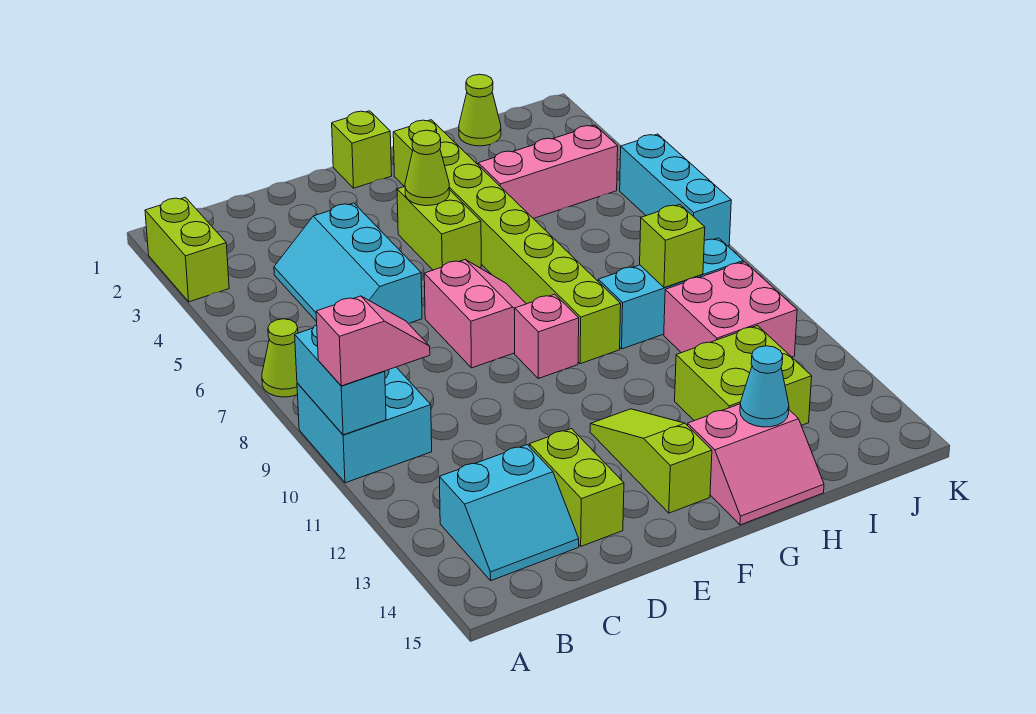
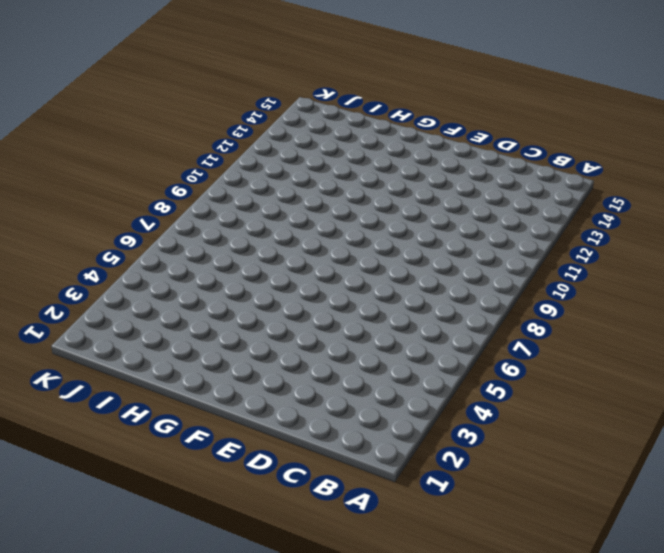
none -> lime brick A2:A3 level 1
none -> lime cone A7 level 1
none -> cyan brick A9:B10 level 1

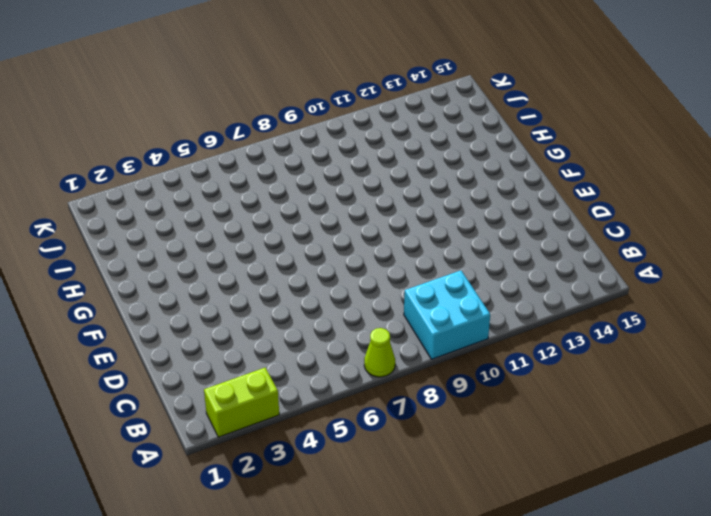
none -> cyan slope B13:C14 level 1 top 13
none -> cyan slope C4:D6 level 1 top D
none -> lime brick D13:D14 level 1

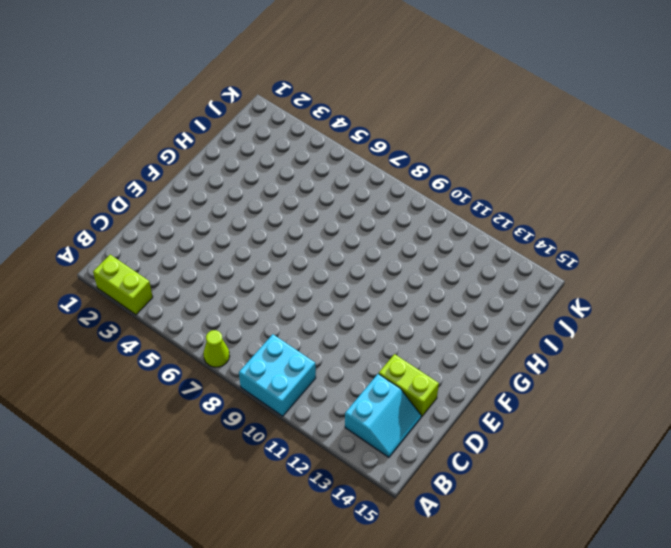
none -> cyan slope C4:D6 level 1 top D
none -> pink slope E7:F8 level 1 top E
none -> lime brick F1 level 1

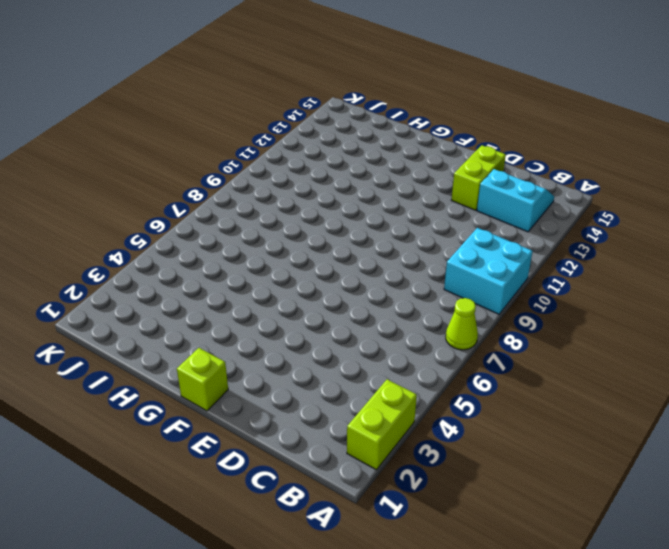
none -> cyan slope C4:D6 level 1 top D
none -> pink slope E7:F8 level 1 top E
none -> lime brick F4:F5 level 1

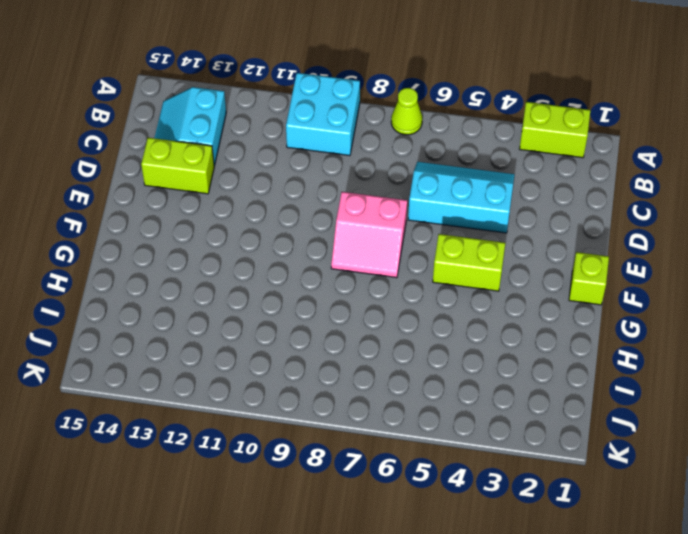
none -> pink brick F9 level 1
none -> lime slope F12:F14 level 1 top 14
none -> lime brick G2:G9 level 1

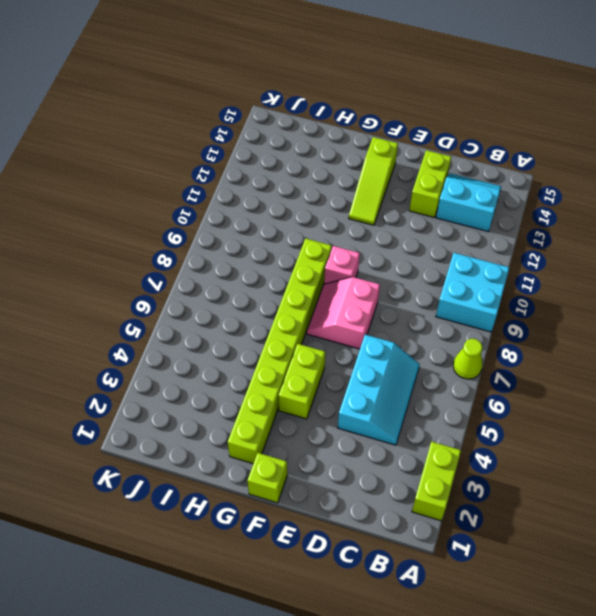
none -> pink slope G14:H15 level 1 top 14
none -> pink brick H4:J4 level 1
none -> cyan brick H9:J9 level 1

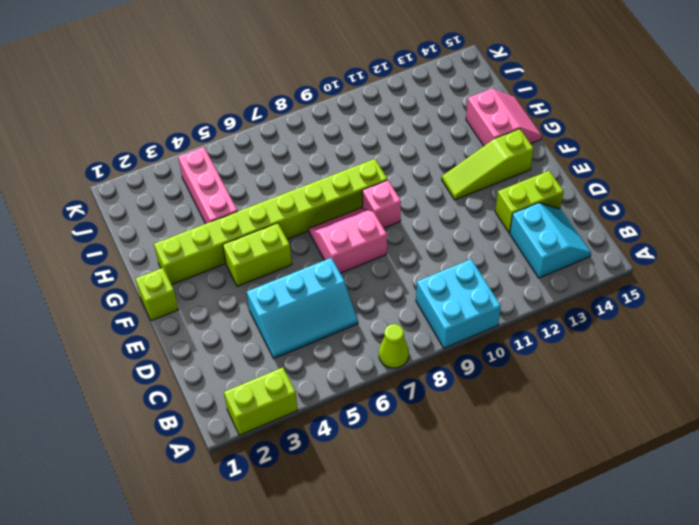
none -> cyan brick H9:J9 level 1
none -> lime brick H12:I13 level 1
none -> lime cone I1 level 1

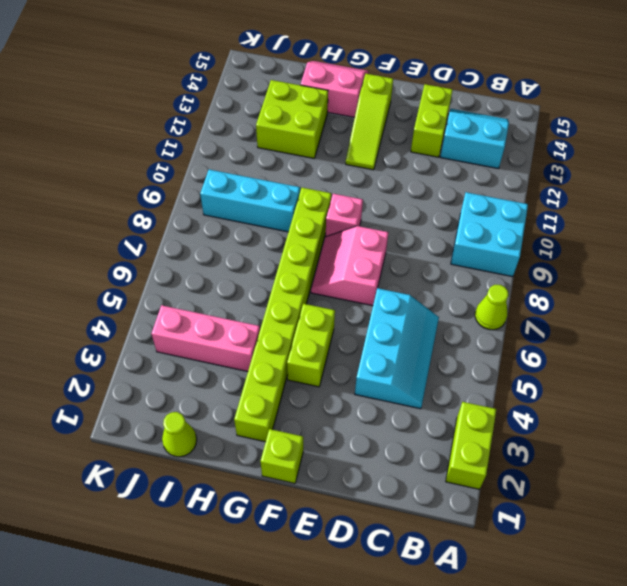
none -> pink brick I10:J11 level 1
none -> cyan brick K5:K7 level 1
none -> cyan brick A9:A10 level 2

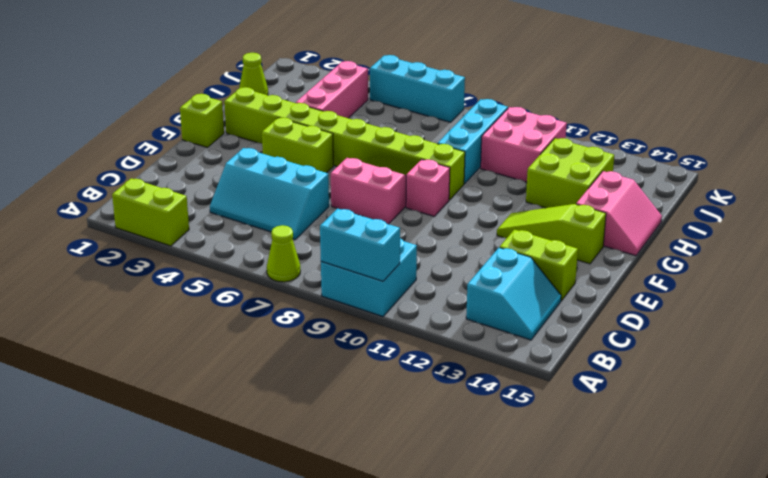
none -> lime cone F4 level 2
none -> cyan cone H14 level 2
none -> lime brick I9 level 2

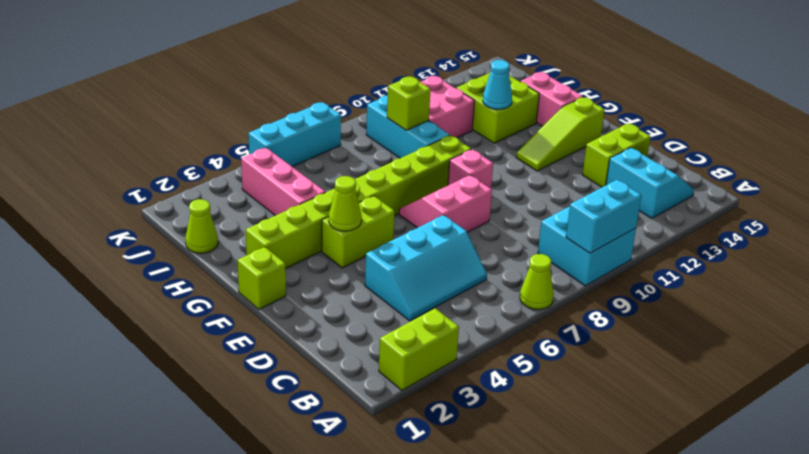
cyan cone H12 level 2 -> cyan cone H14 level 2
none -> pink slope A10:B10 level 3 top A

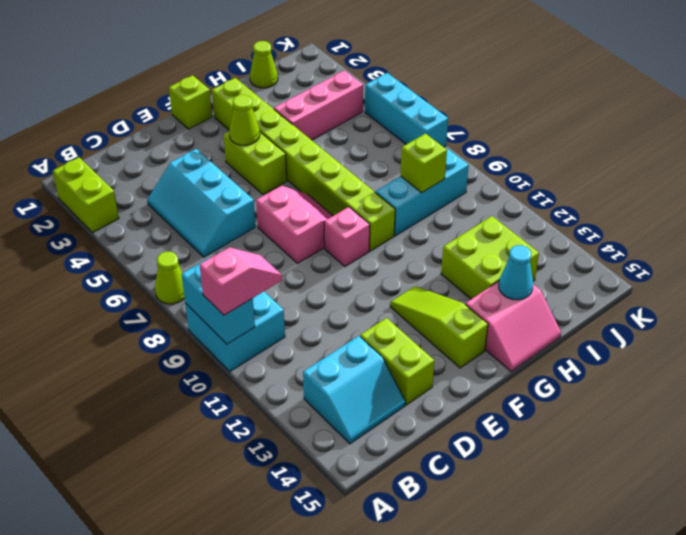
none -> pink brick I10:J11 level 1

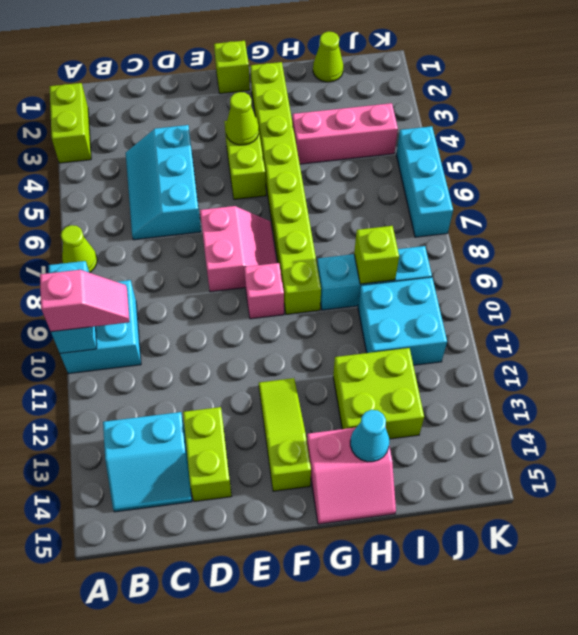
cyan brick I10:J11 level 1 -> pink brick I10:J11 level 1

